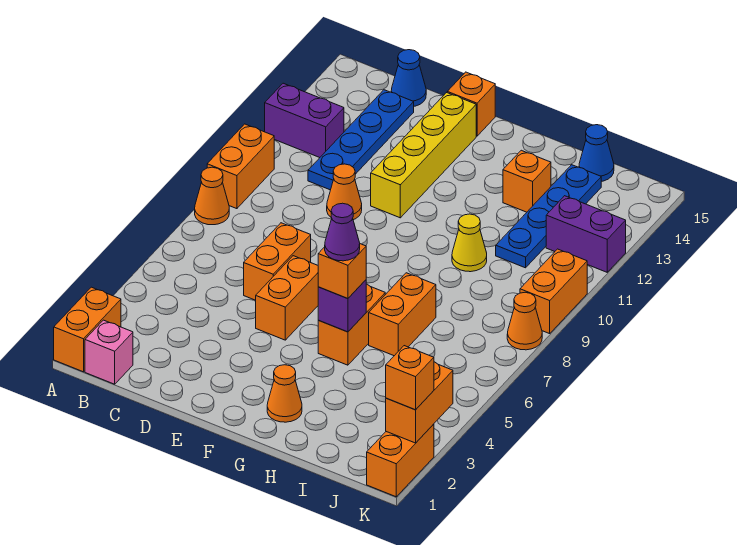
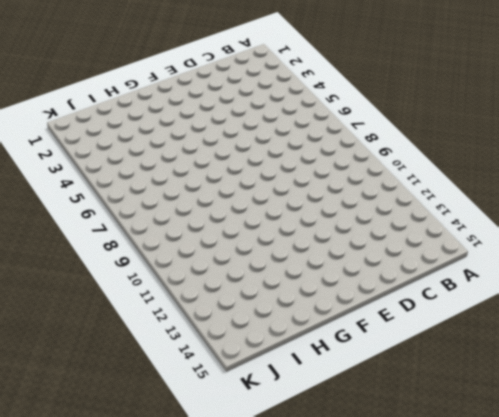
none -> orange brick A1:A2 level 1
none -> orange cone A8 level 1
none -> orange brick A9:A10 level 1

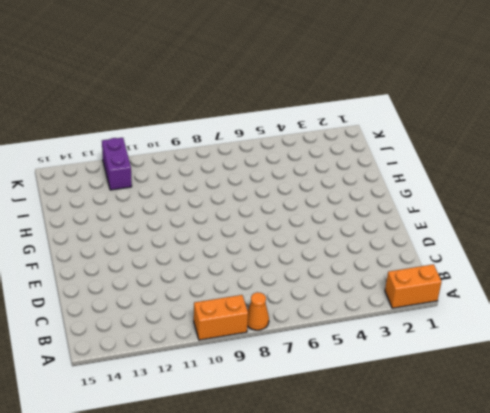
none -> purple brick A12:B12 level 1
none -> pink brick B1 level 1
none -> blue plate C11:C14 level 1

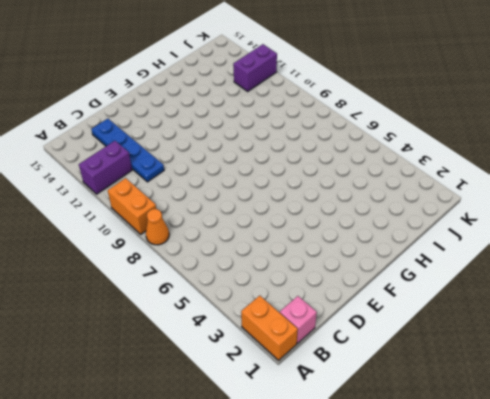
none -> blue cone C15 level 1
none -> orange brick D6:D7 level 1
none -> orange cone D10 level 1

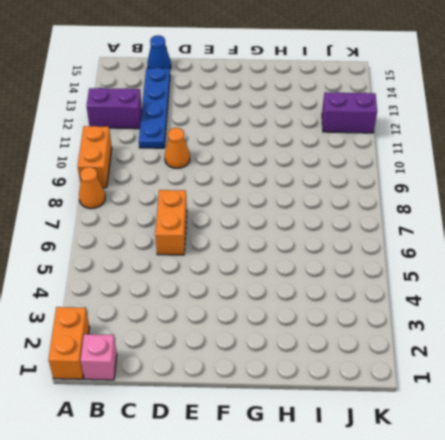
none -> orange brick E5:E6 level 1
none -> yellow brick E11:E14 level 1
none -> orange brick E15 level 1

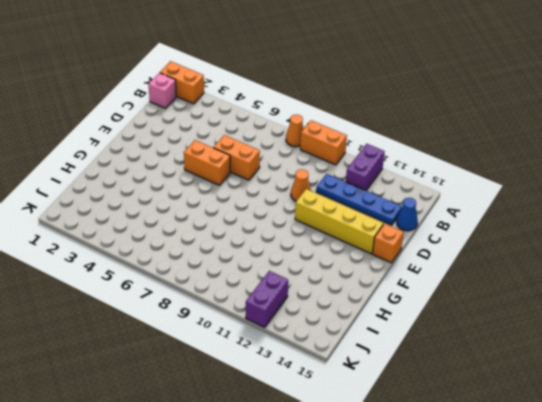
none -> orange cone G2 level 1
none -> orange brick G5:G6 level 1
none -> orange brick H6:H7 level 1

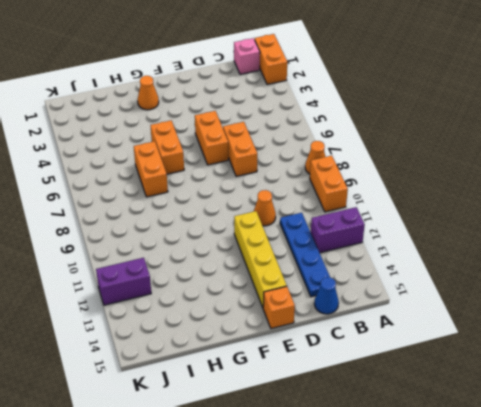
none -> yellow cone H10 level 1
none -> orange brick H13 level 1
none -> blue plate I11:I14 level 1

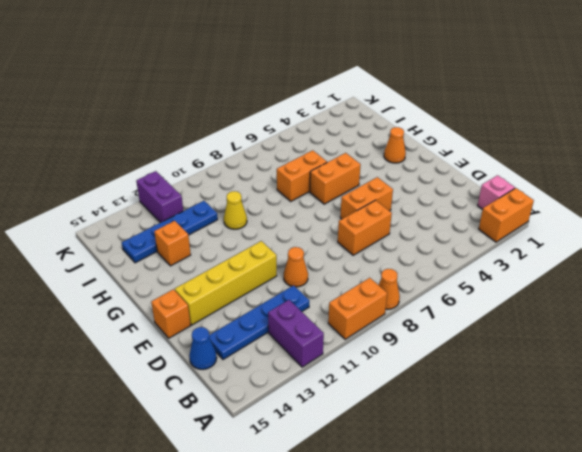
none -> blue cone I15 level 1
none -> orange brick K1:K2 level 1
none -> orange cone K8 level 1

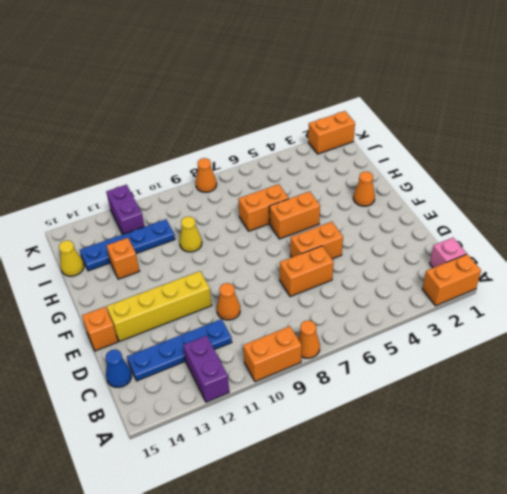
yellow cone I15 level 1 -> blue cone I15 level 1
none -> orange brick K9:K10 level 1
none -> purple brick G5 level 2
none -> orange brick K2:K3 level 2

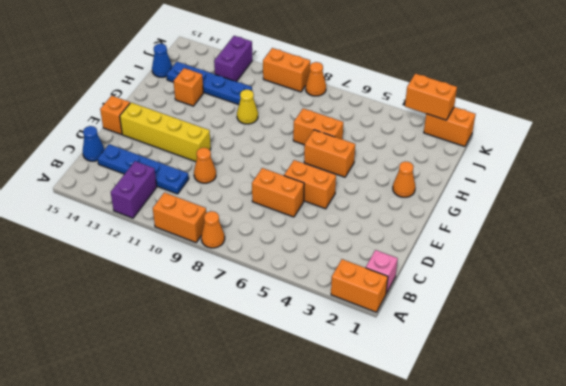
none -> purple brick G5 level 2
none -> orange brick G5 level 3
none -> orange brick K2 level 3

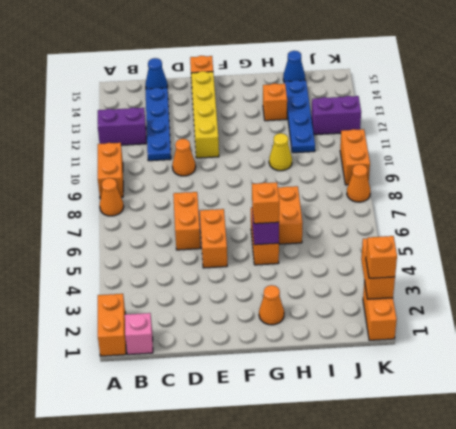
none -> purple cone G5 level 4

